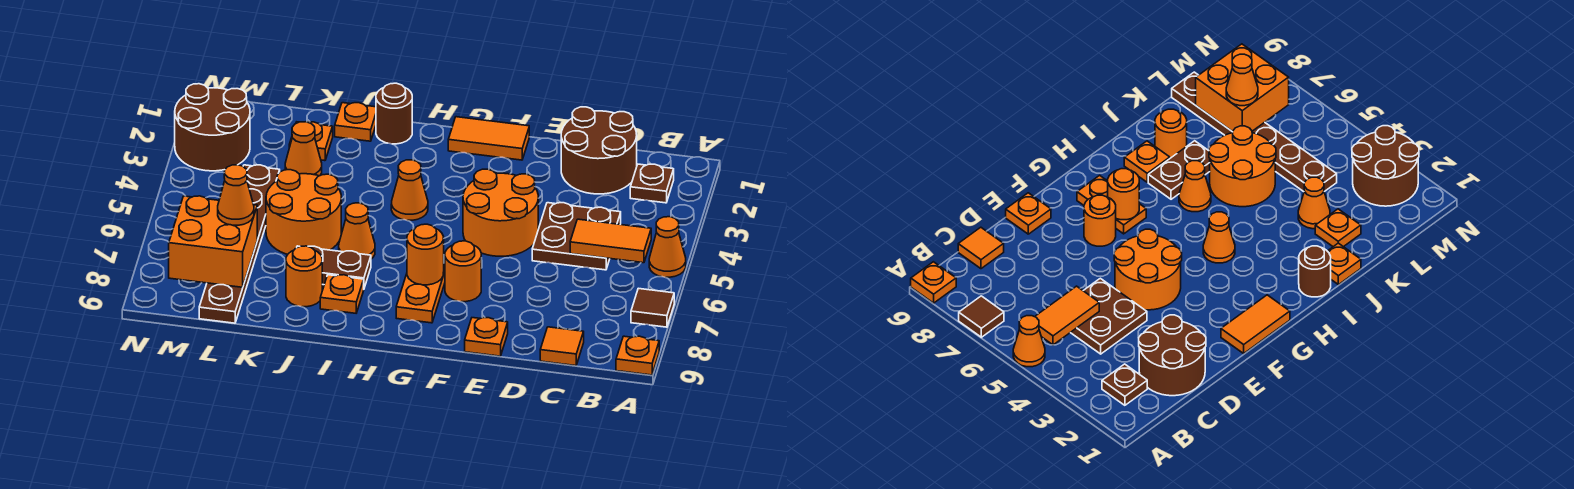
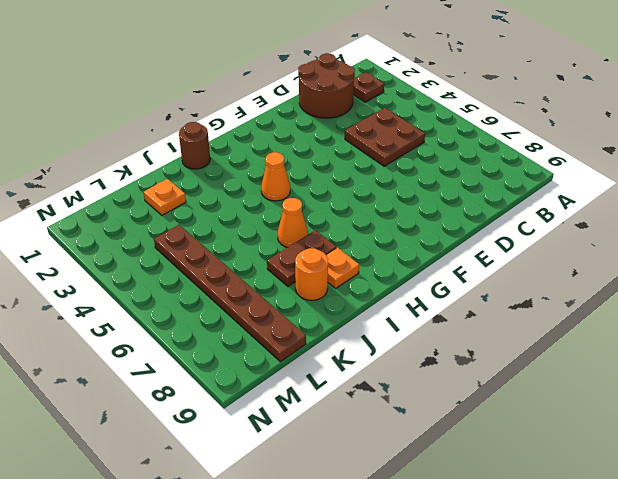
none -> orange cone A5 level 1
none -> brown tile A7 level 1
none -> orange plate A9 level 1

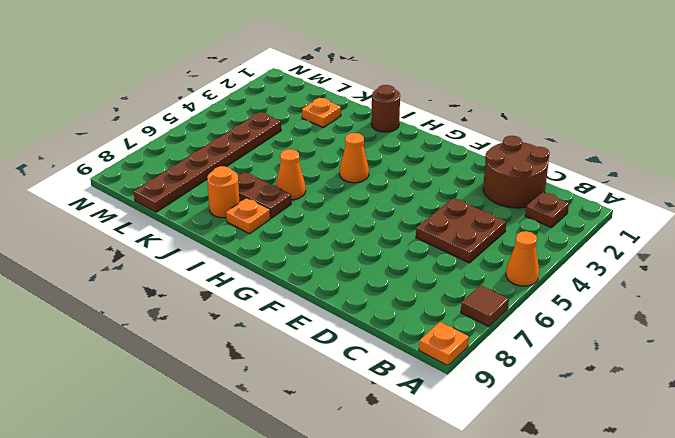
none -> orange tile C9 level 1
none -> orange round brick E4:F5 level 1
none -> orange plate E9 level 1

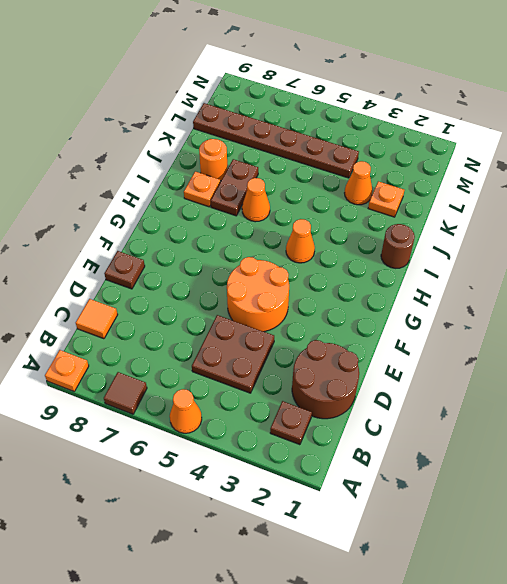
brown plate E9 level 1 -> orange plate E9 level 1
none -> orange tile F1:G1 level 1
none -> orange round brick F7 level 1
none -> orange plate G7:G8 level 1

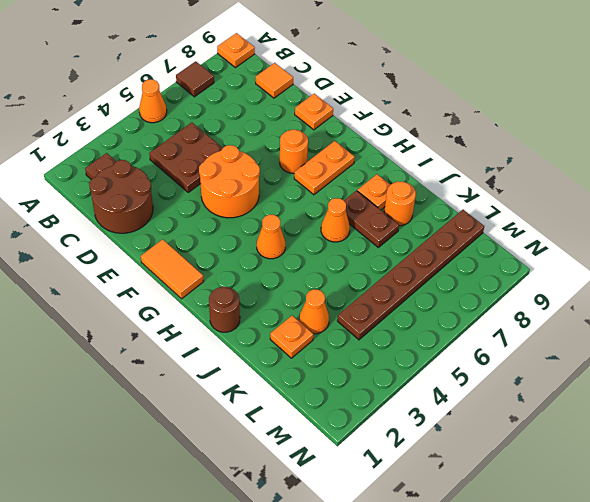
none -> orange plate J1 level 1
none -> orange round brick J5:K6 level 1
none -> brown round brick M2:N3 level 1

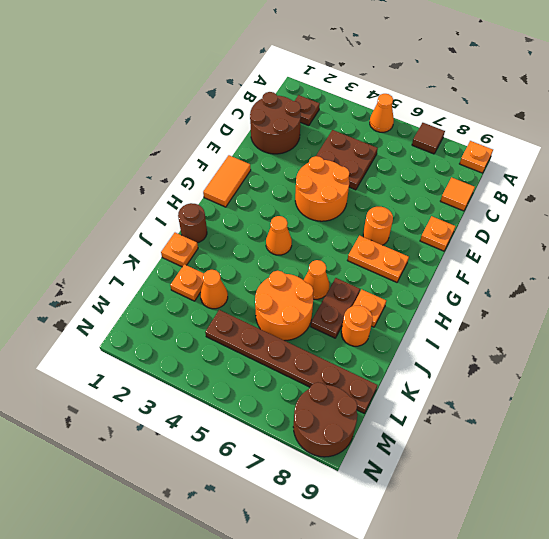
brown round brick M8:N9 level 1 -> brown round brick M2:N3 level 1
none -> orange tile B5:C5 level 2
none -> orange round brick G7 level 2
none -> orange brick L7:M8 level 2

